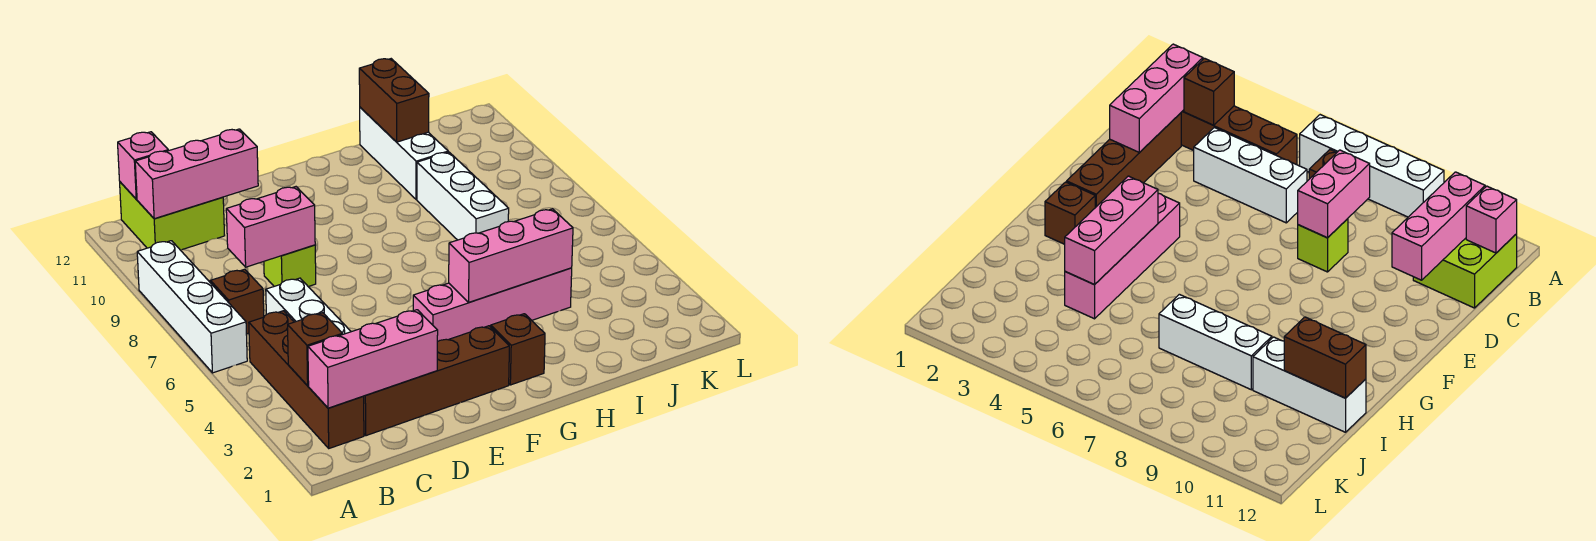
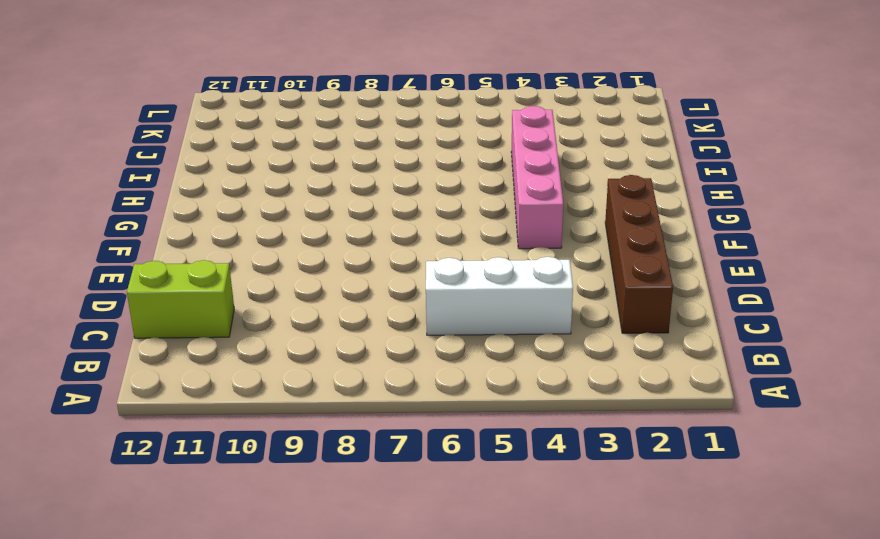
lime brick C11:C12 level 1 -> lime brick B11:C12 level 1
none -> white brick A6:A9 level 1
none -> brown brick B2:B5 level 1
none -> brown brick B7 level 1

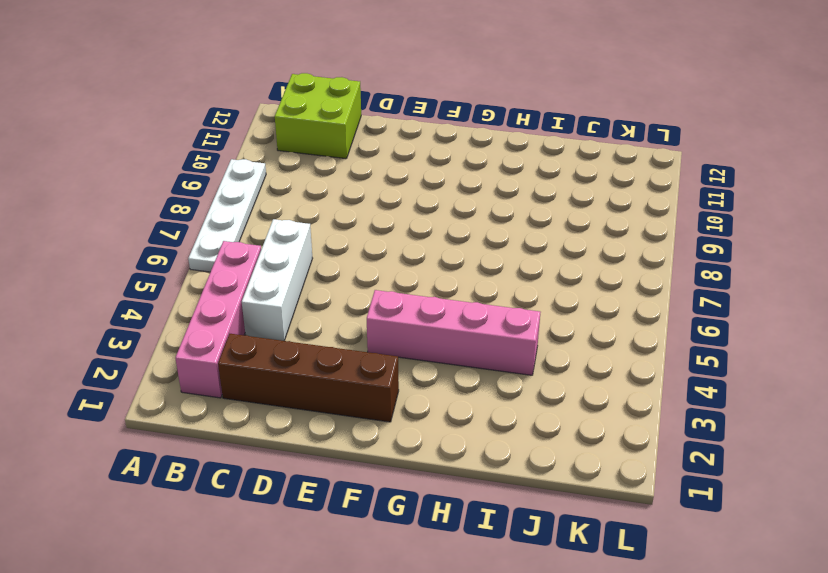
white plate A6:A9 level 1 -> white brick A6:A9 level 1
pink brick B2:B5 level 1 -> brown brick B2:B5 level 1
none -> brown brick B7 level 1
none -> lime brick D8 level 1
none -> brown brick G2 level 1

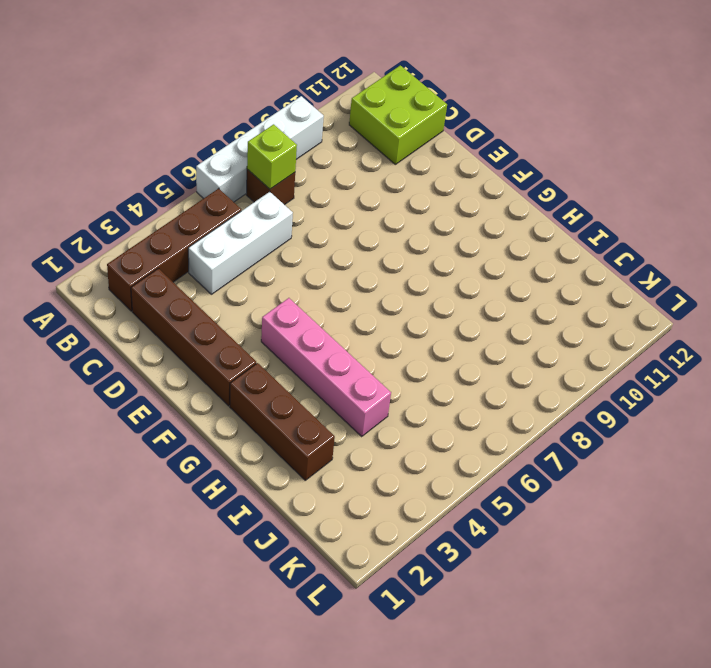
lime brick B7 level 2 -> lime brick D8 level 1
brown brick G2:I2 level 1 -> brown brick G2 level 1
none -> white brick I7:I9 level 1
none -> white brick I10:I12 level 1
none -> pink brick B2:D2 level 2

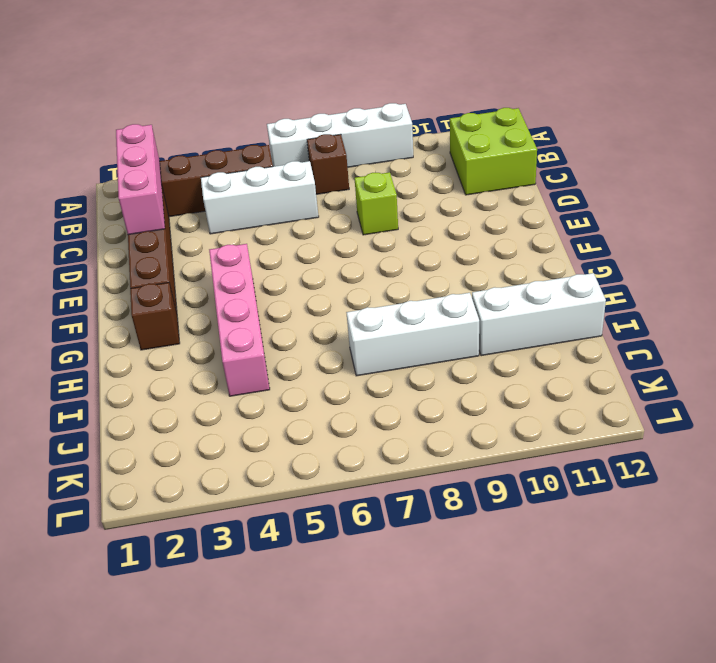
none -> brown brick B3 level 2
none -> pink brick B11:D11 level 2
none -> pink brick B12 level 2

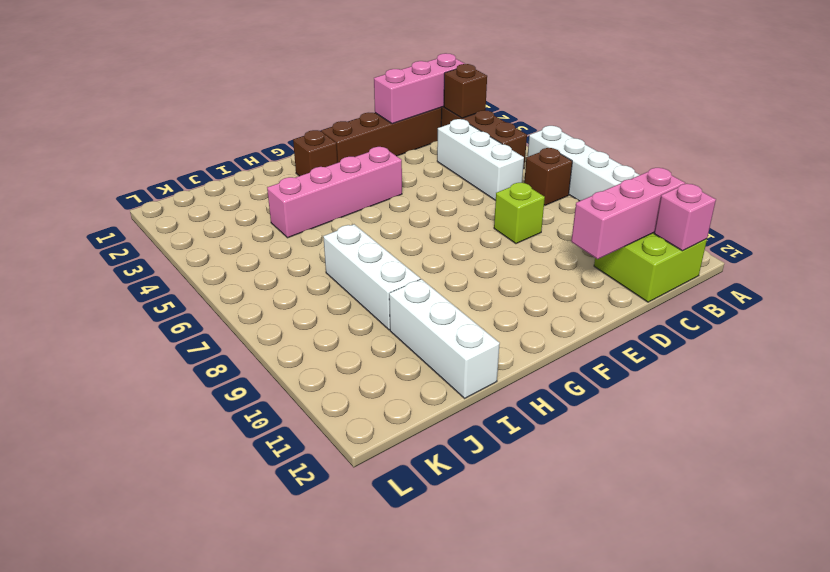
none -> pink brick C8:D8 level 2
none -> pink brick G4:I4 level 2
none -> brown brick I11:I12 level 2

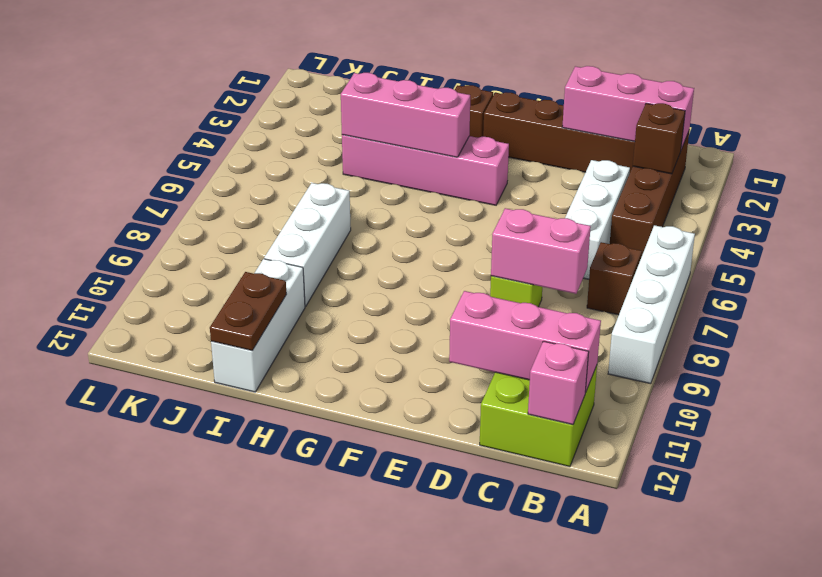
brown plate I11:I12 level 2 -> brown brick I11:I12 level 2

